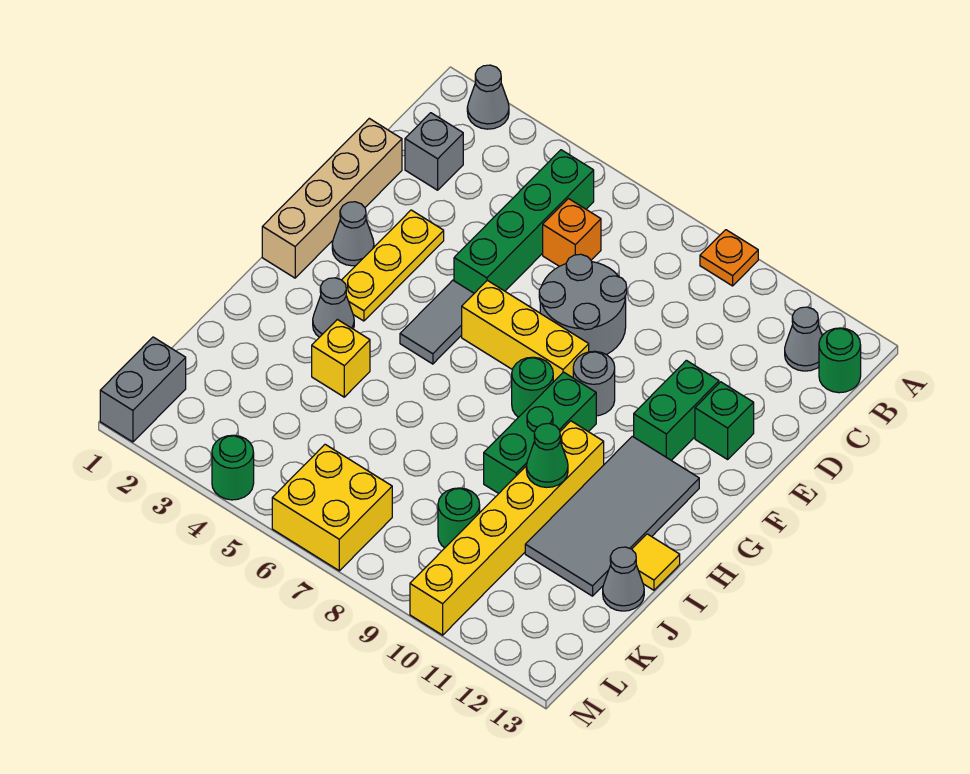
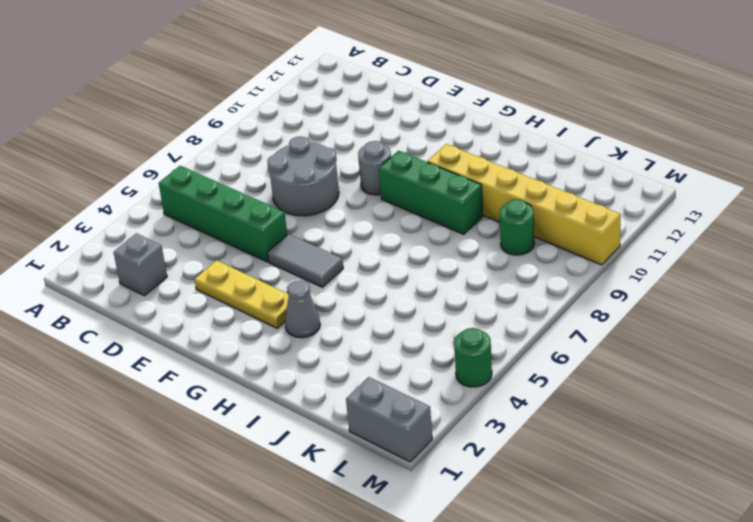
none -> grey cone A2 level 1
none -> orange plate A9 level 1
none -> grey cone B12 level 1

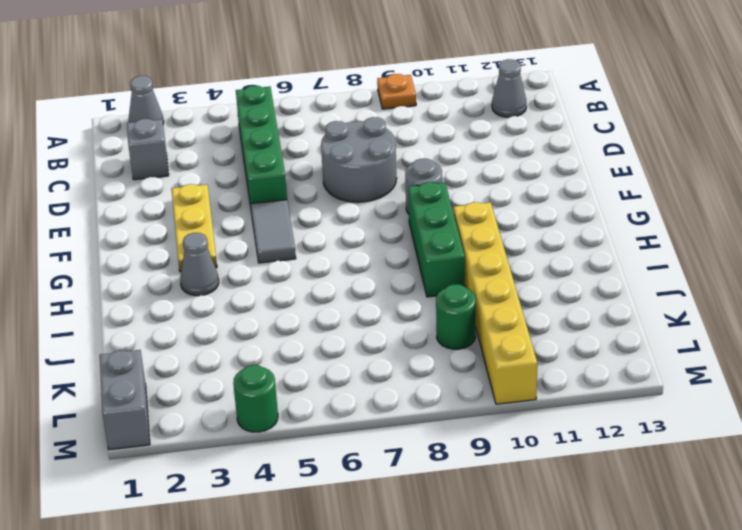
none -> green round brick B13 level 1
none -> orange brick C6 level 1
none -> tan brick D1:G1 level 1

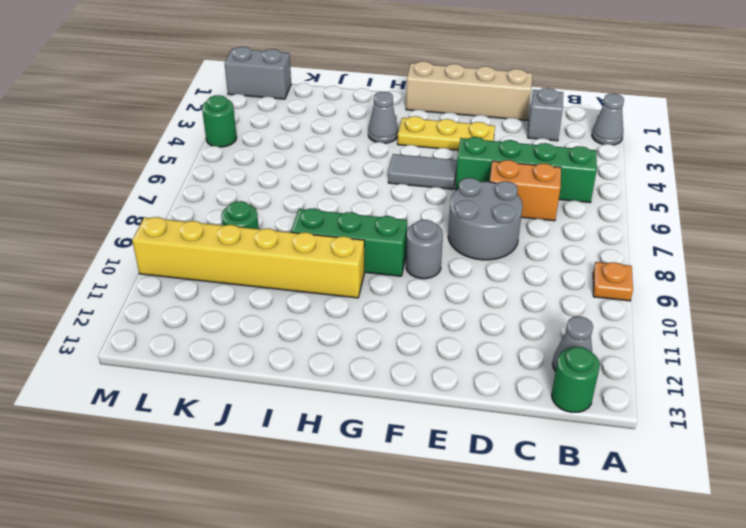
orange brick C6:D6 level 1 -> orange brick C6 level 1
none -> green brick E11:F11 level 1
none -> green brick E12 level 1
none -> grey cone F2 level 1

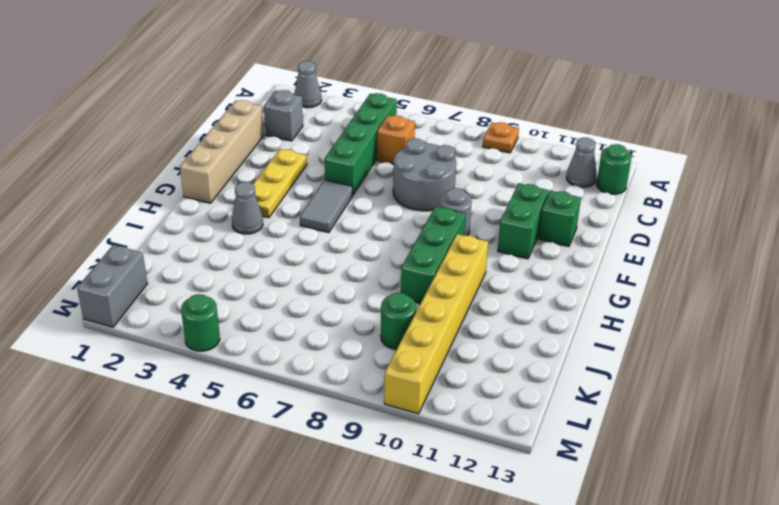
none -> grey cone F2 level 1
none -> yellow brick F6:F8 level 1
none -> green round brick G8 level 1

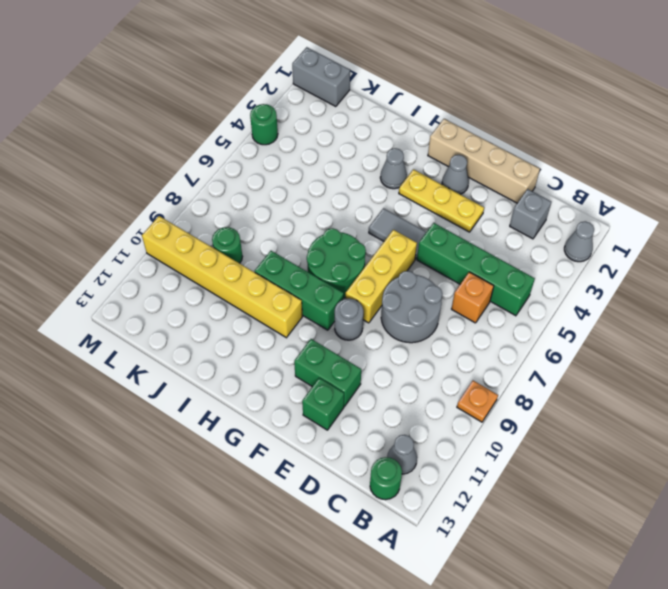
green round brick G7:H8 level 1 -> green round brick G8 level 1
none -> grey tile G11:J12 level 1
none -> yellow brick I4 level 1
none -> yellow tile I13 level 1

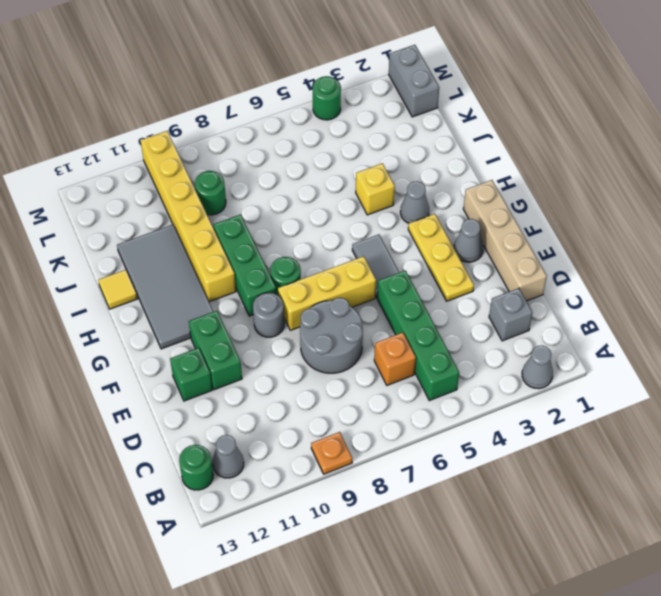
none -> grey cone J13 level 1
none -> yellow brick L6:M7 level 1
none -> green cone I10 level 2

